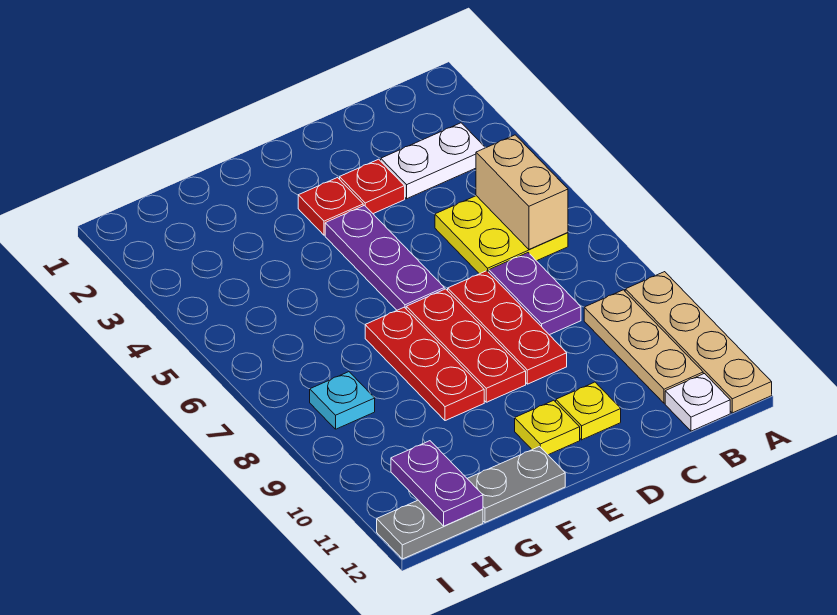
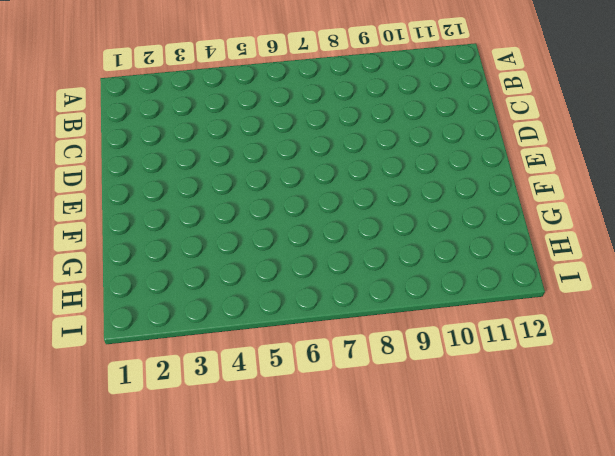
none -> tan plate A9:A12 level 1
none -> white plate B3:C3 level 1
none -> yellow plate B5:C6 level 1

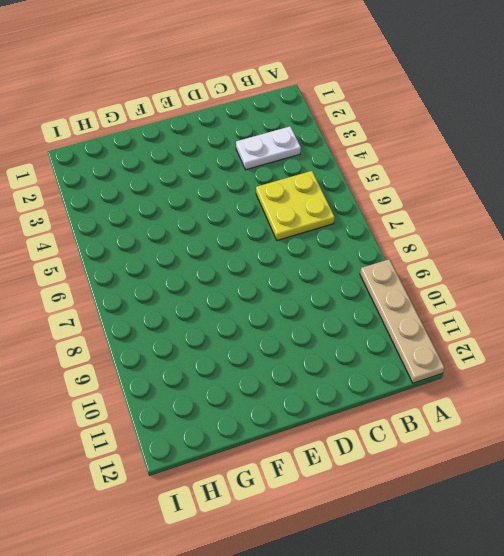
none -> tan plate B9:B11 level 1
none -> white plate B12 level 1
none -> purple plate C7:C8 level 1

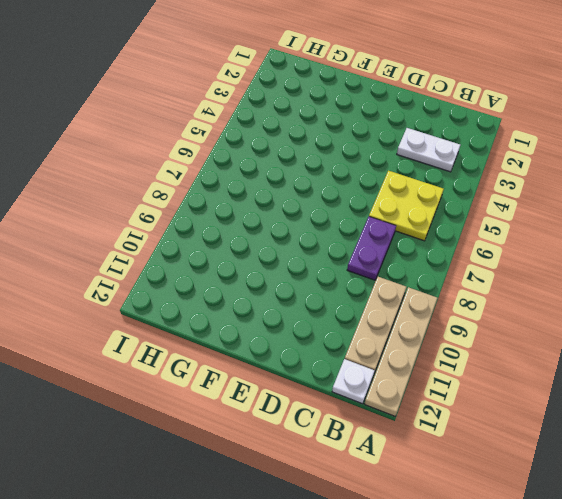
none -> red plate D3 level 1
none -> red plate D7:D9 level 1
none -> yellow plate D11 level 1

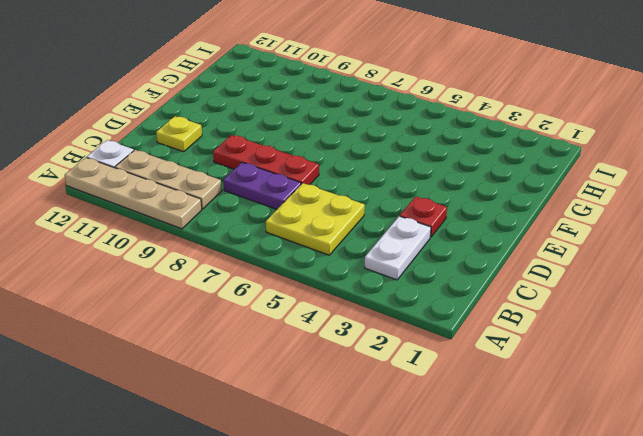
none -> red plate E3 level 1
none -> purple plate E4:E6 level 1
none -> red plate E7:E9 level 1

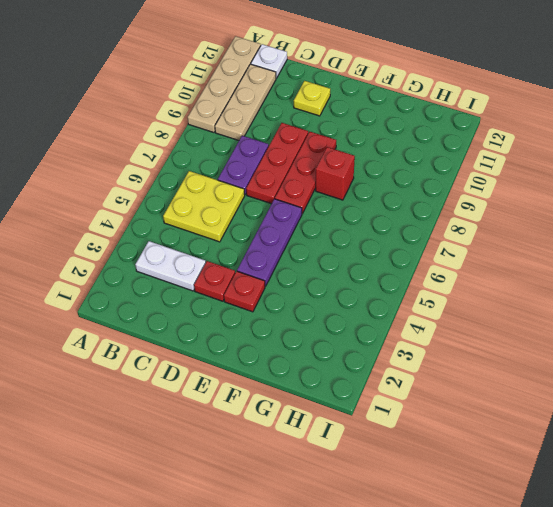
red brick F8 level 1 -> red plate F7:F9 level 1
none -> yellow plate E11 level 1
none -> grey plate F12:G12 level 1
none -> cyan plate H8 level 1

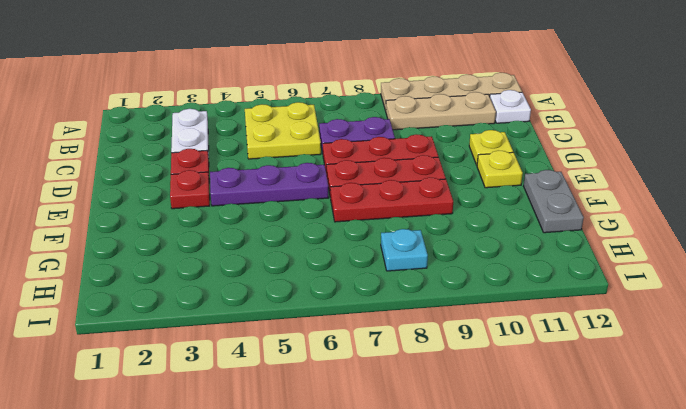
none -> grey plate H12:I12 level 1
none -> tan brick B5:B6 level 2
none -> purple plate H11:H12 level 2

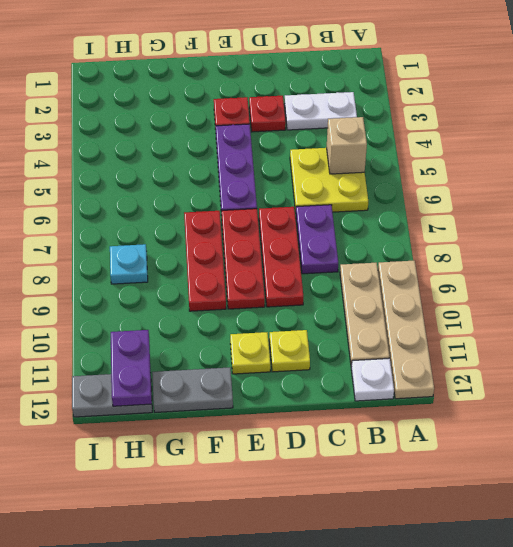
tan brick B5 level 2 -> tan brick B5:B6 level 2

